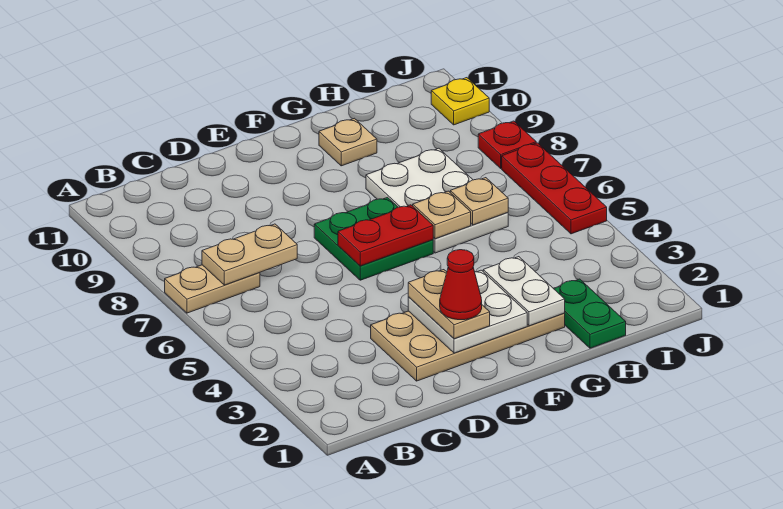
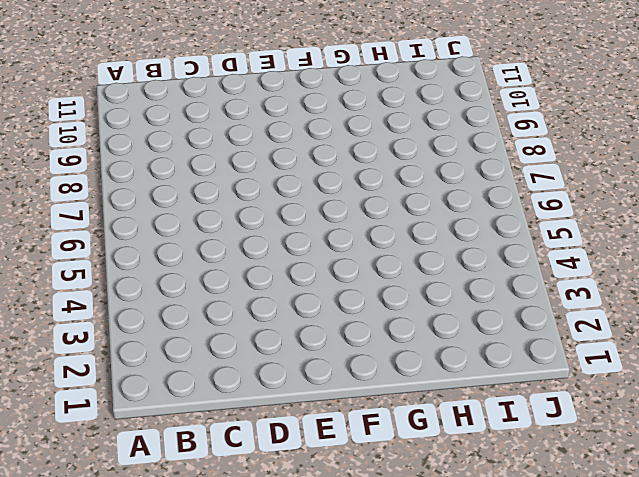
none -> tan plate A7:B7 level 1
none -> tan plate D2:G3 level 1
none -> green plate E6:F7 level 1

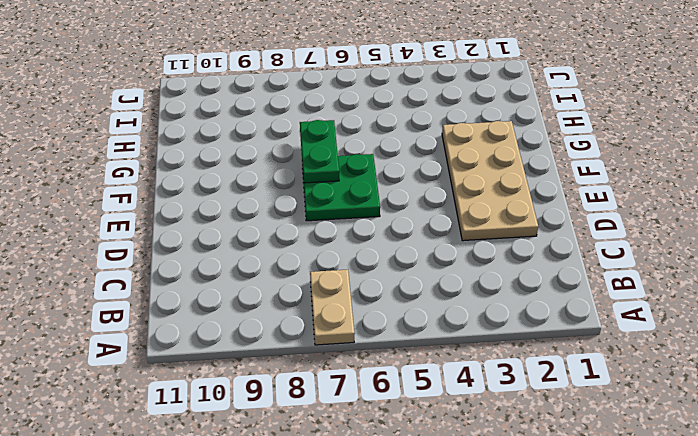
green plate F7:G7 level 2 -> green plate H1:H2 level 1
none -> white plate G6:H8 level 1
none -> tan plate G10 level 1
none -> red plate J5:J7 level 1

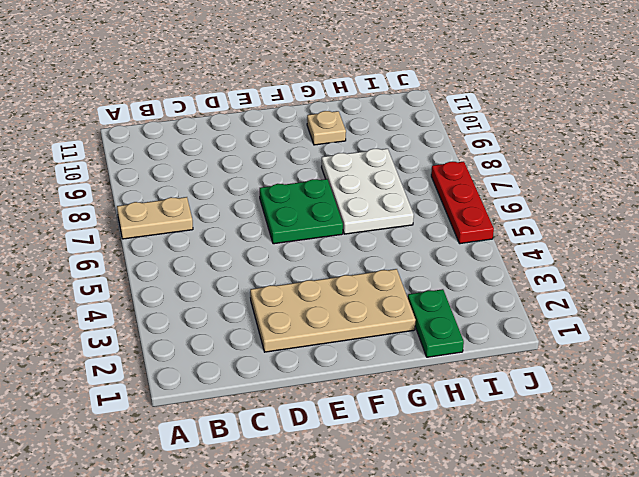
none -> red plate J8 level 1
none -> yellow plate J10 level 1
none -> tan plate B7:C7 level 2

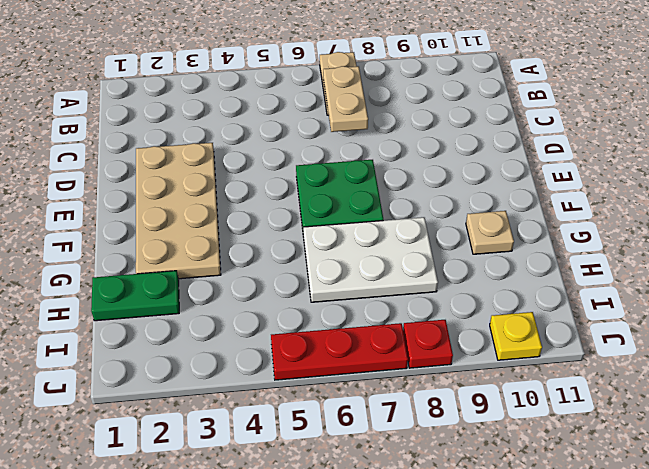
none -> white plate E2:F3 level 2
none -> red plate E6:F6 level 2
none -> white plate G2:G3 level 2

